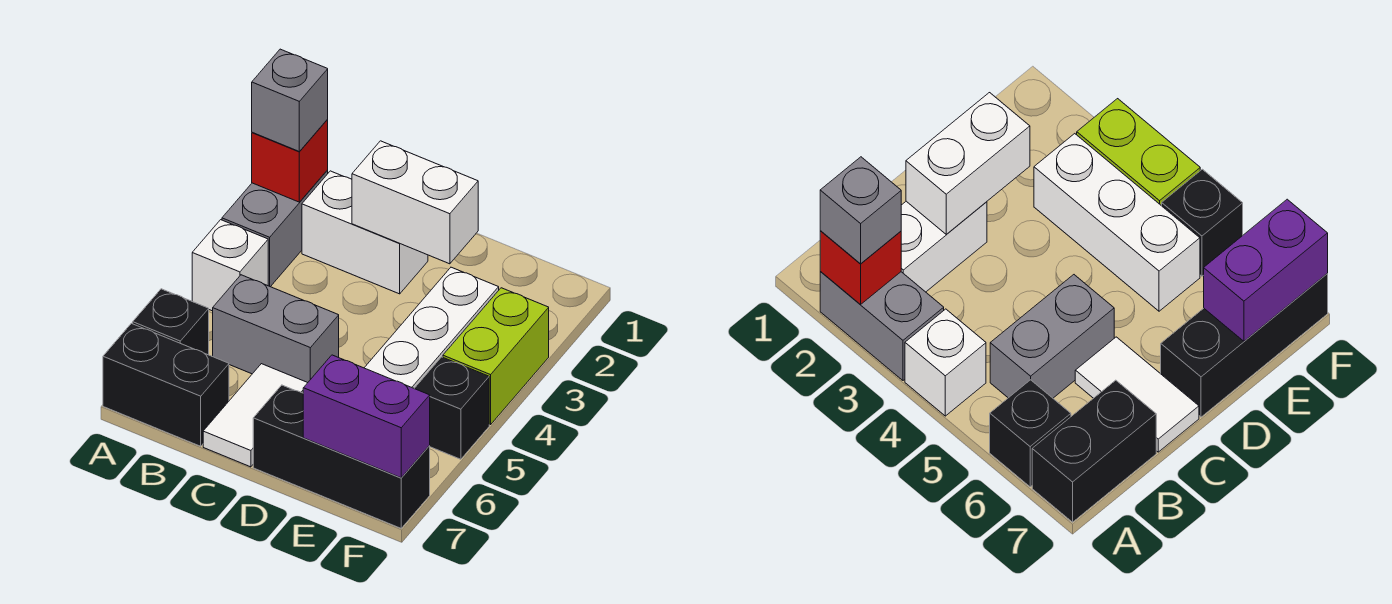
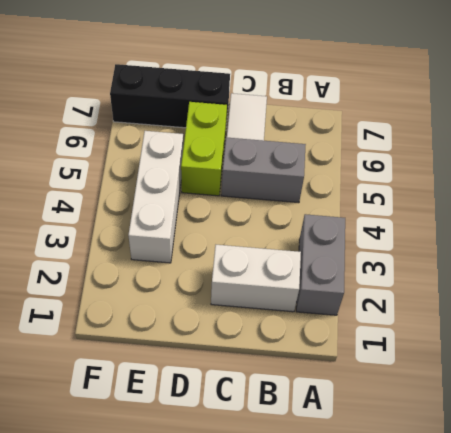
lime brick D5:D6 level 1 -> lime brick F3:F4 level 1
none -> white brick A4 level 1
none -> black brick A6 level 1
none -> black brick A7:B7 level 1

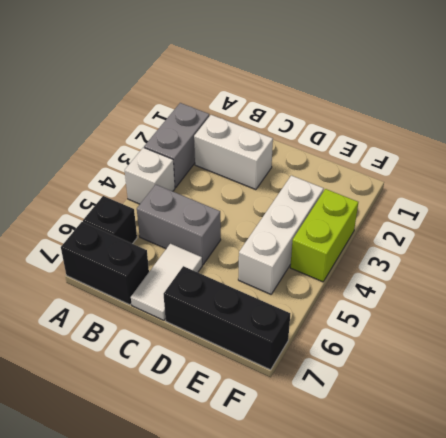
none -> black brick F5 level 1
none -> red brick A2 level 2
none -> white brick C2:D2 level 2

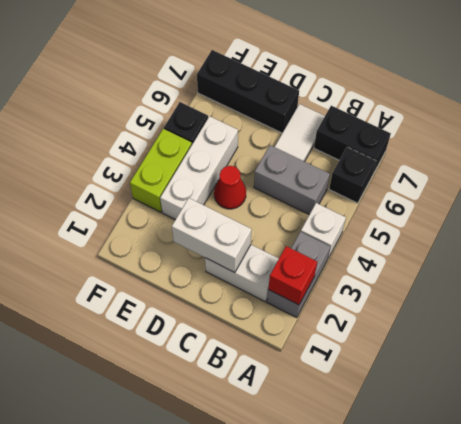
red cone D4 level 1 -> none
none -> purple brick E7:F7 level 2
none -> grey brick A2 level 3

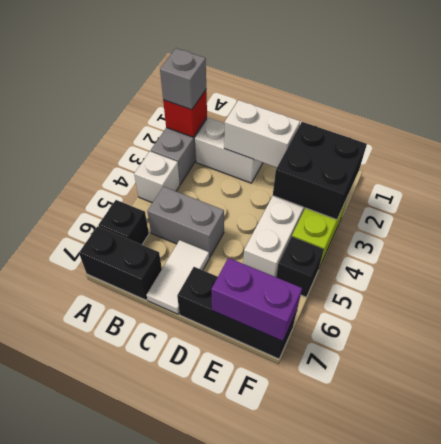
black brick E2:F3 level 2 -> none

